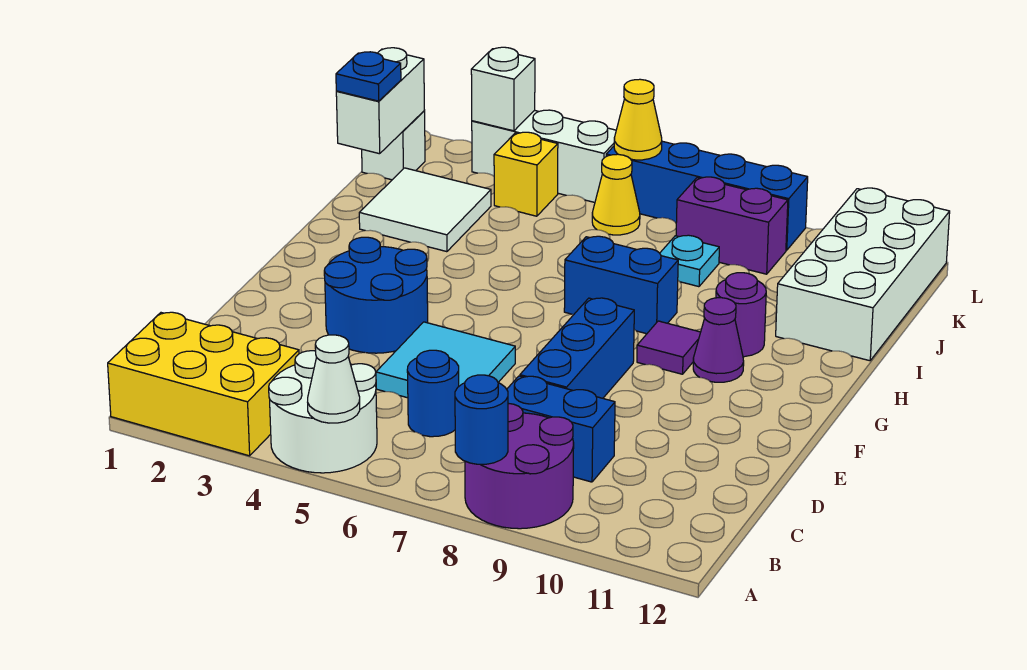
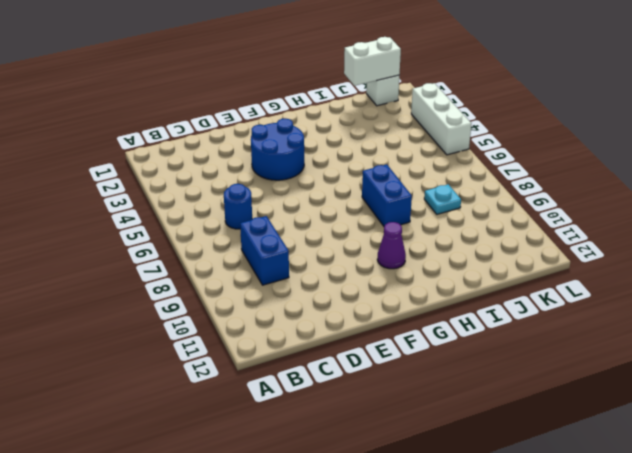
none -> yellow brick A1:B3 level 1
none -> white round brick A4:B5 level 1
none -> purple round brick A8:B9 level 1

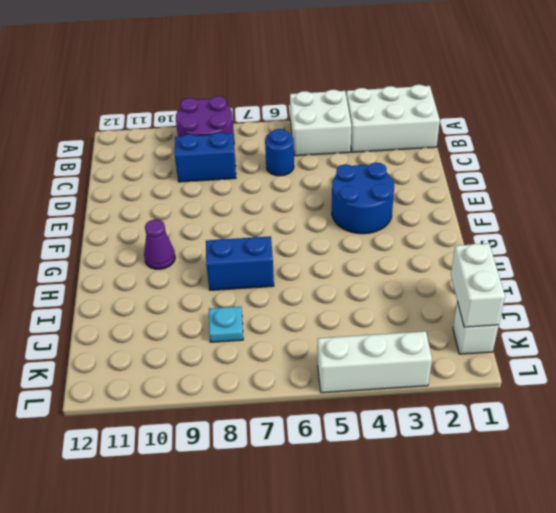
white brick A1:B3 level 1 -> yellow brick A1:B3 level 1
white brick A4:B5 level 1 -> white round brick A4:B5 level 1
none -> cyan tile D5:E6 level 1
none -> blue brick D8:F8 level 1
none -> purple tile G9 level 1

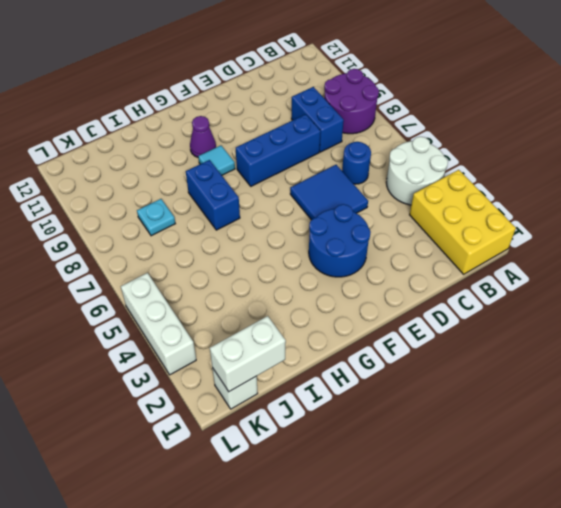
blue tile D5:E6 level 1 -> cyan tile D5:E6 level 1
cyan tile G9 level 1 -> purple tile G9 level 1
none -> purple round brick H10 level 1
none -> white tile I2:J3 level 1
none -> white brick I11:L12 level 1

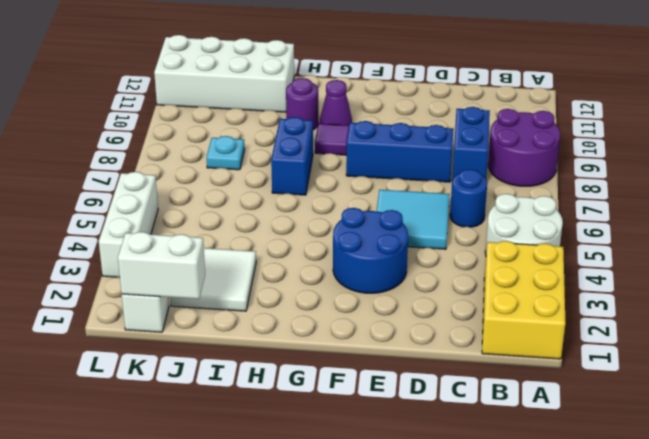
none -> yellow brick K4 level 1
none -> yellow cone K6 level 1
none -> purple brick K8:K9 level 1

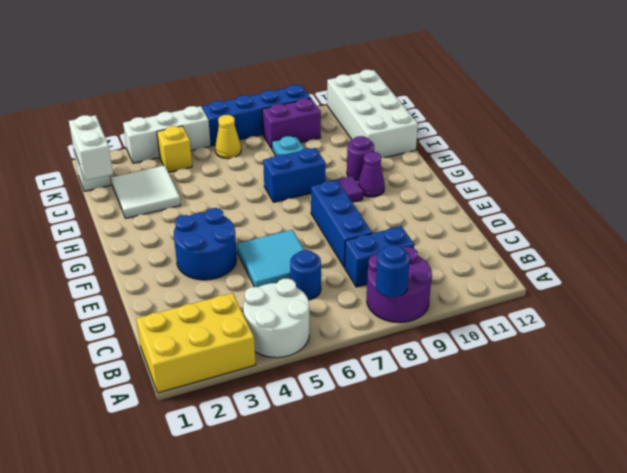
none -> white cone A5 level 2
none -> white brick L3 level 2
none -> yellow cone L6 level 2

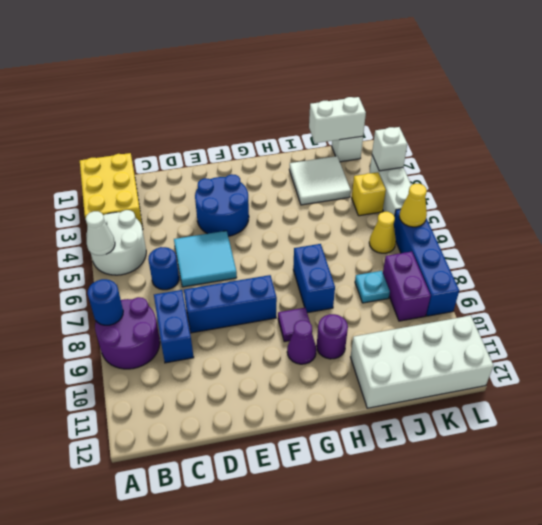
none -> blue plate J1 level 3

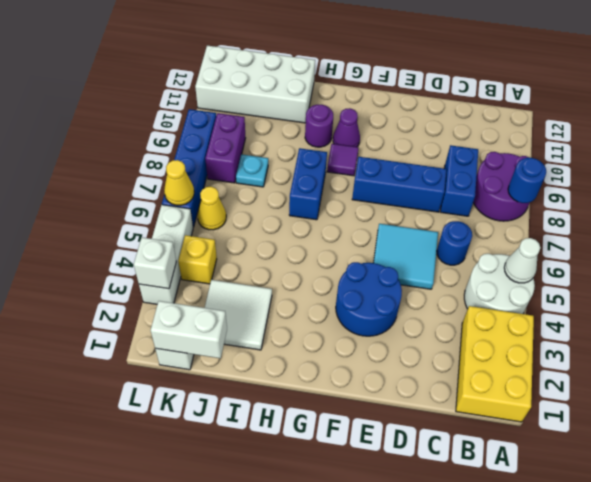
none -> blue plate J1 level 3

